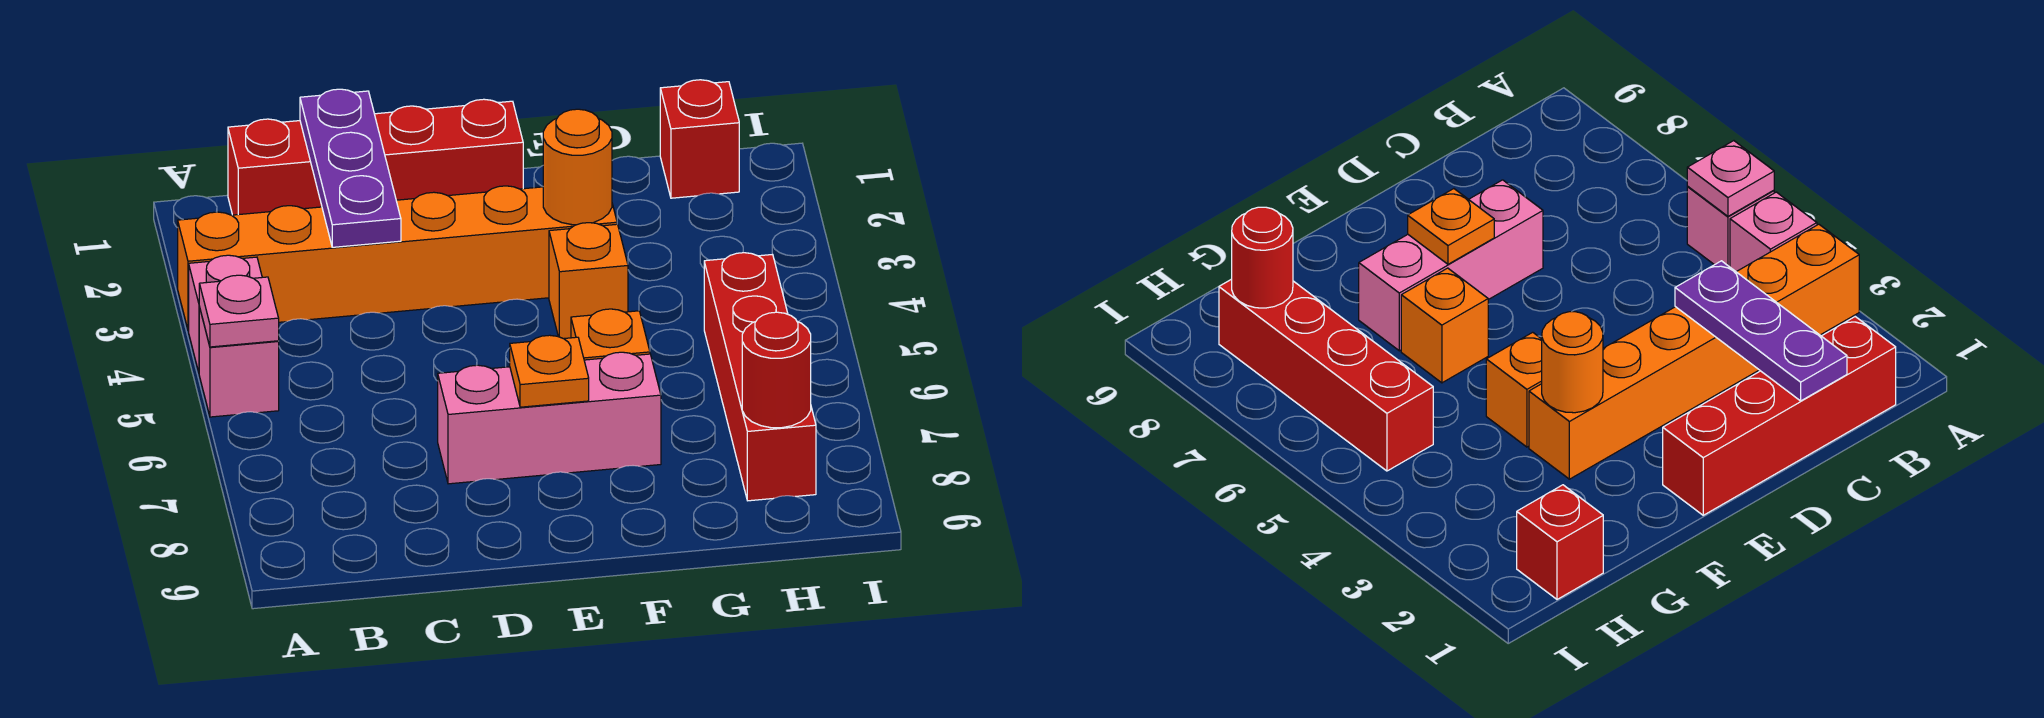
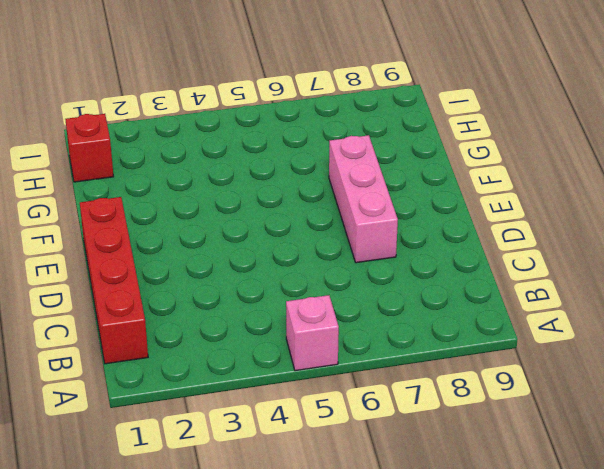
none -> orange brick A3:F3 level 1
none -> pink brick A4 level 1
none -> orange brick F4 level 1

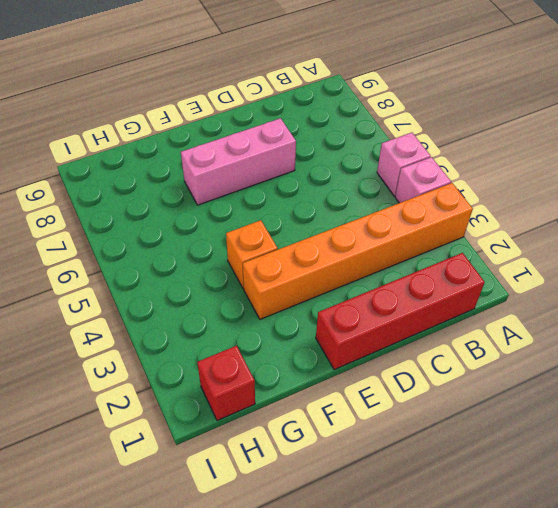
none -> orange brick F6 level 1
none -> red brick H5:H8 level 1
none -> pink plate A5 level 2

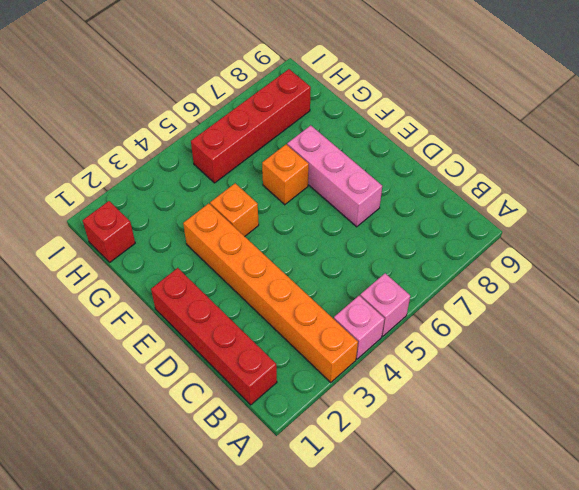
none -> pink plate A5 level 2
none -> purple plate C1:C3 level 2
none -> orange plate E7 level 2

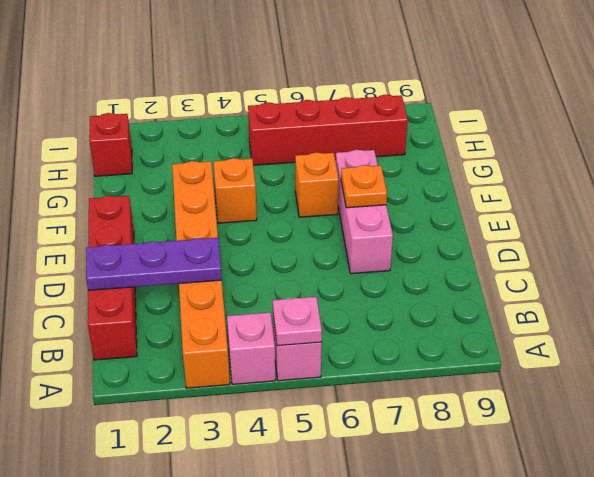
none -> orange round brick F3 level 2
none -> red round brick H8 level 2

